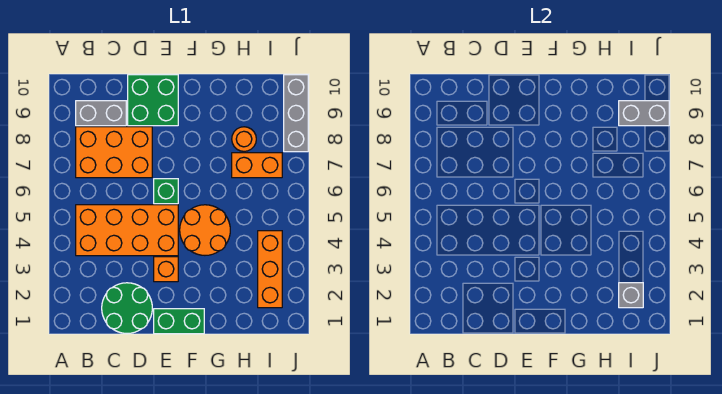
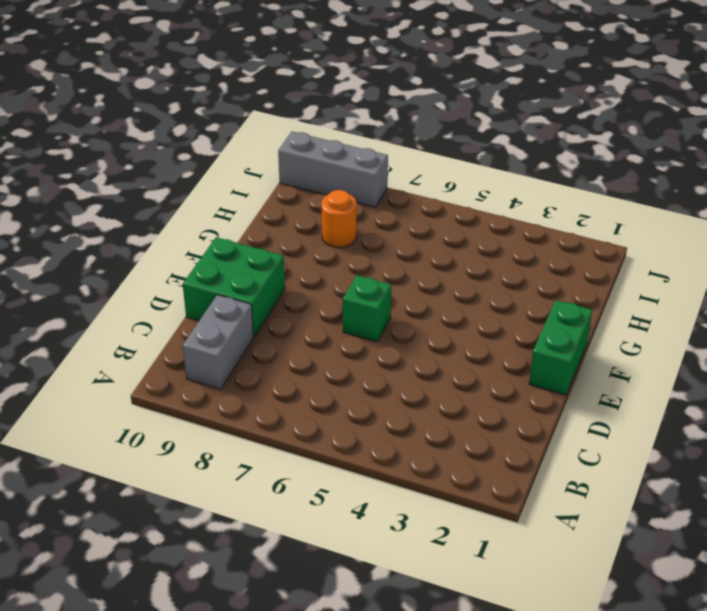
none -> orange brick B4:E5 level 1
none -> orange brick B7:D8 level 1
none -> green round brick C1:D2 level 1

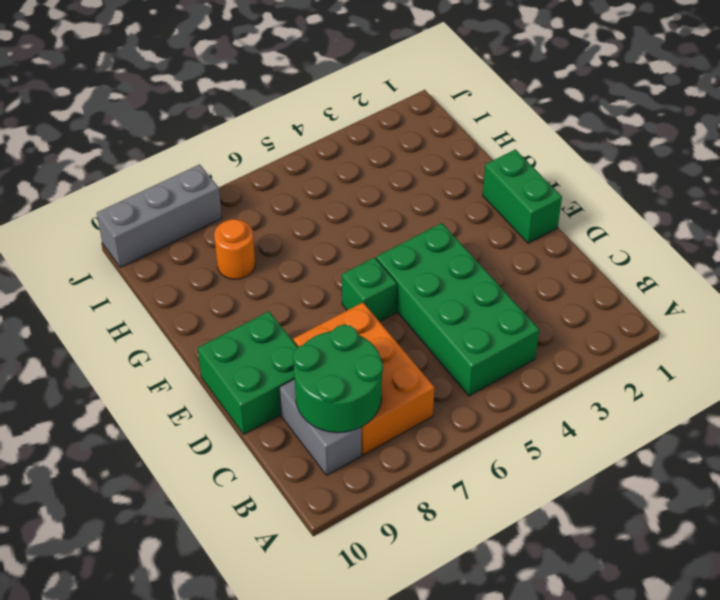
green brick B4:E5 level 1 -> orange brick B4:E5 level 1
green round brick B8:C9 level 2 -> green round brick C1:D2 level 1
none -> orange brick E3 level 1
none -> orange round brick F4:G5 level 1
none -> orange brick H7:I7 level 1

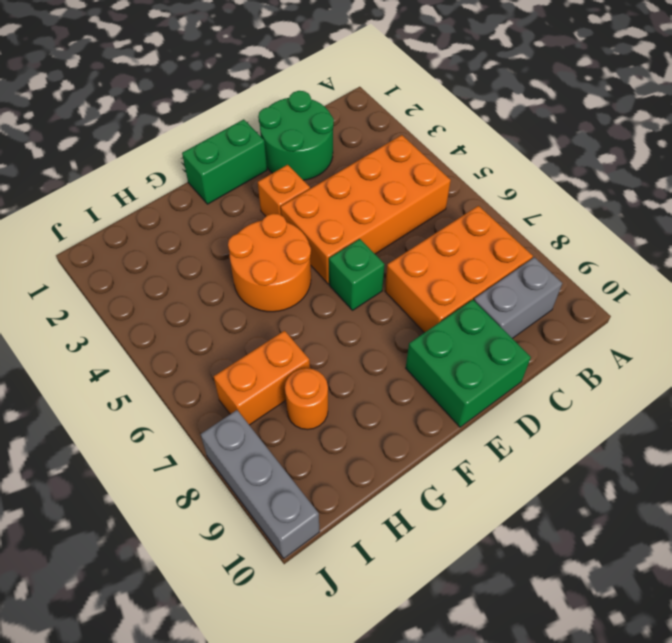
none -> orange brick I2:I4 level 1
none -> grey brick I2 level 2
none -> grey brick I9:J9 level 2

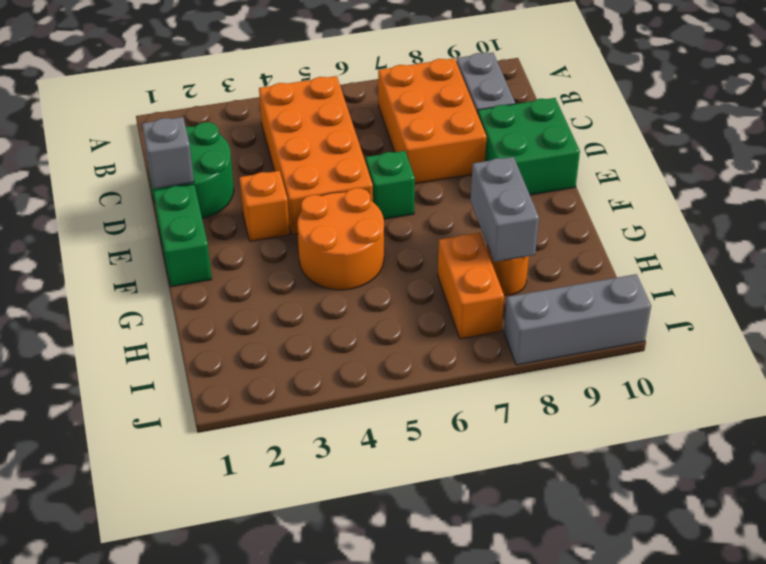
grey brick D1 level 2 -> grey brick I2 level 2
grey brick G8:H8 level 2 -> grey brick I9:J9 level 2
none -> orange brick I2:I4 level 1

